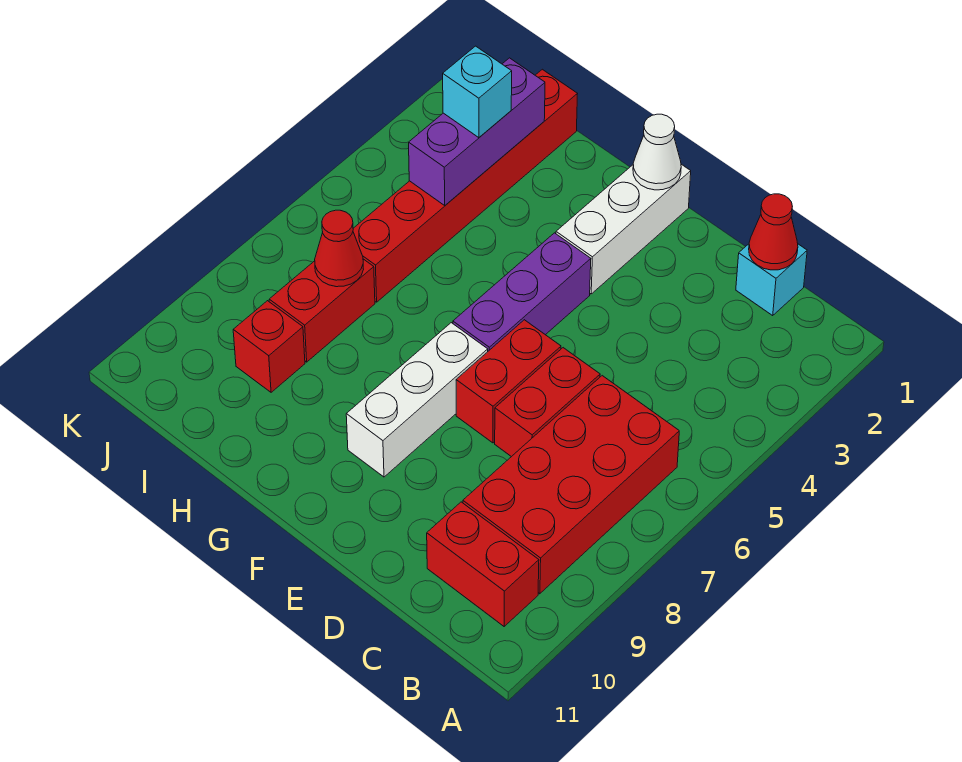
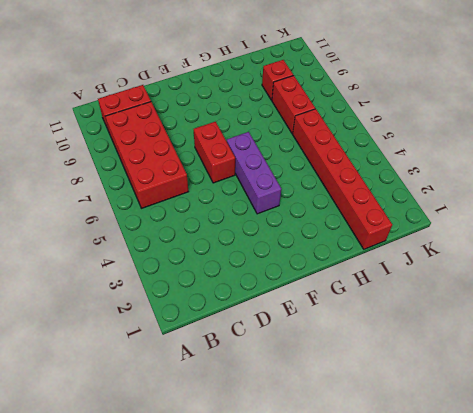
none -> cyan brick C1 level 1
none -> red brick D6:D7 level 1
none -> white brick F1:F3 level 1

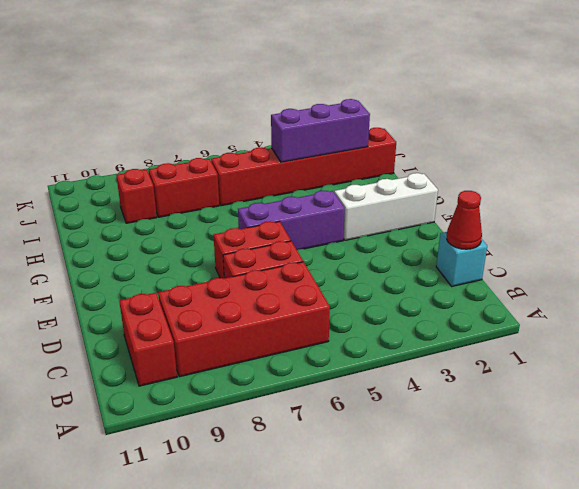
none -> white brick F7:F9 level 1
none -> white cone F1 level 2
none -> red cone I7 level 2

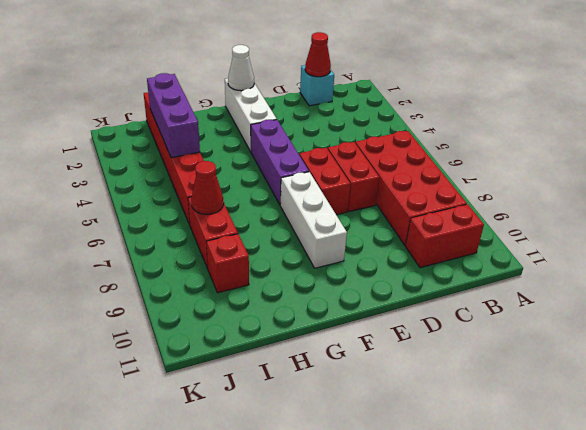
none -> cyan brick I3 level 3

